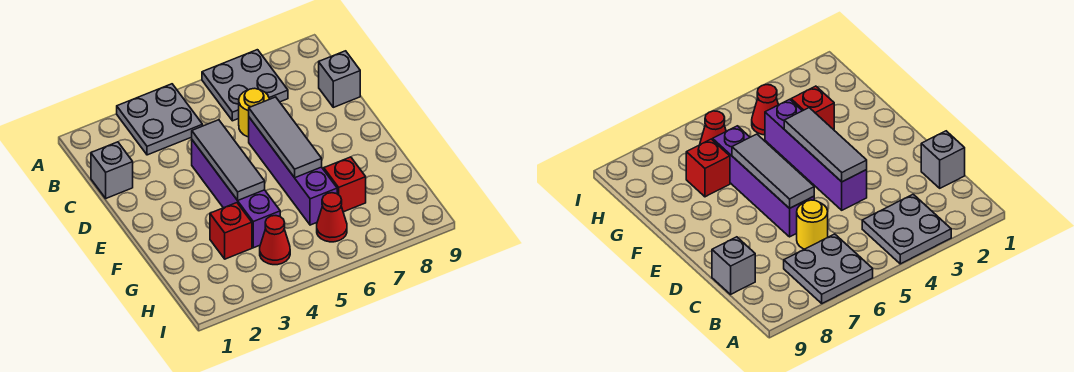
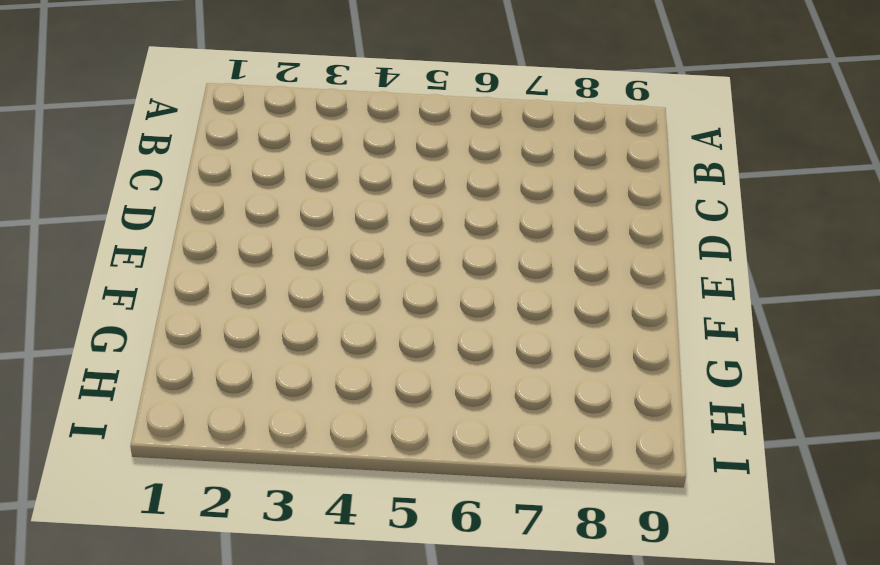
none -> grey plate A3:B4 level 1
none -> grey plate A6:B7 level 1
none -> grey brick C1 level 1

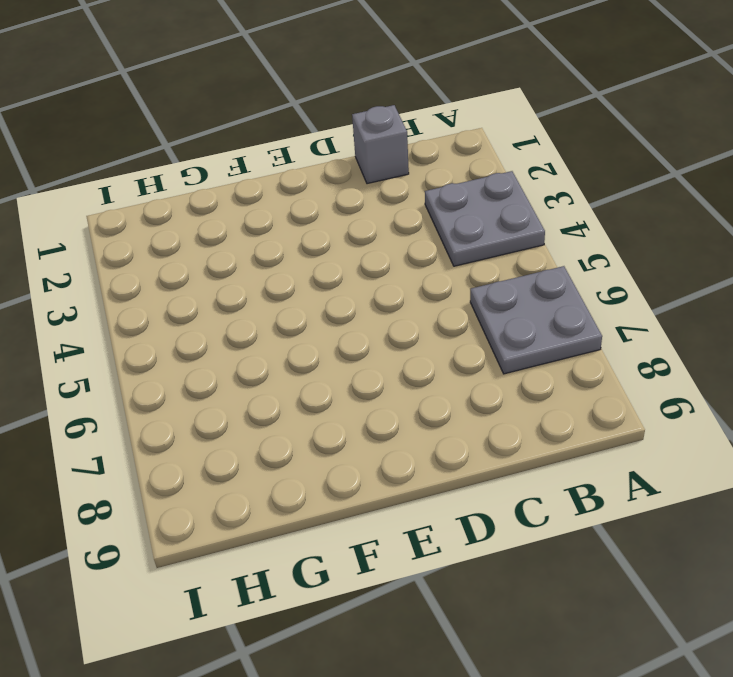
none -> yellow round brick C6 level 1
none -> grey brick C9 level 1
none -> purple brick D4:G4 level 1

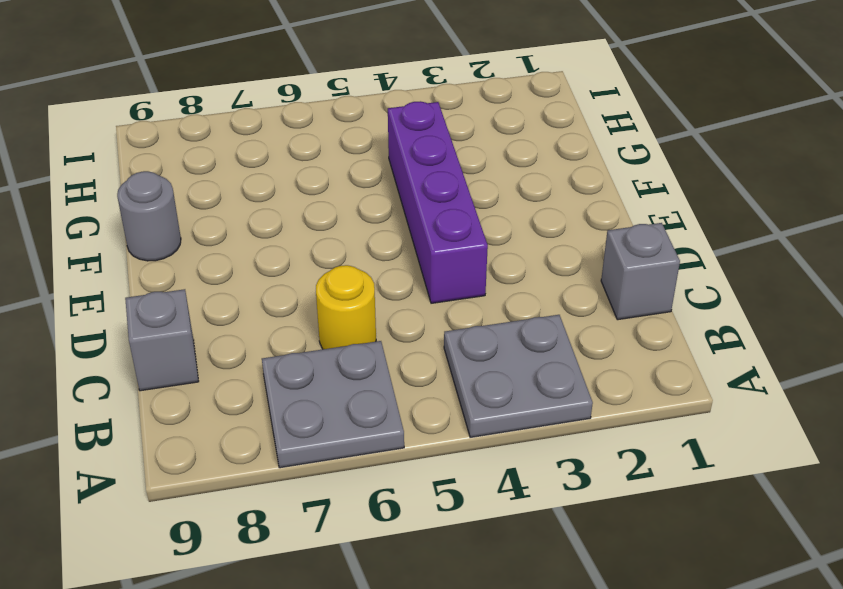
grey round brick F9 level 1 -> none
none -> purple brick D6:G6 level 1
none -> red brick G3 level 1
none -> red brick G7 level 1

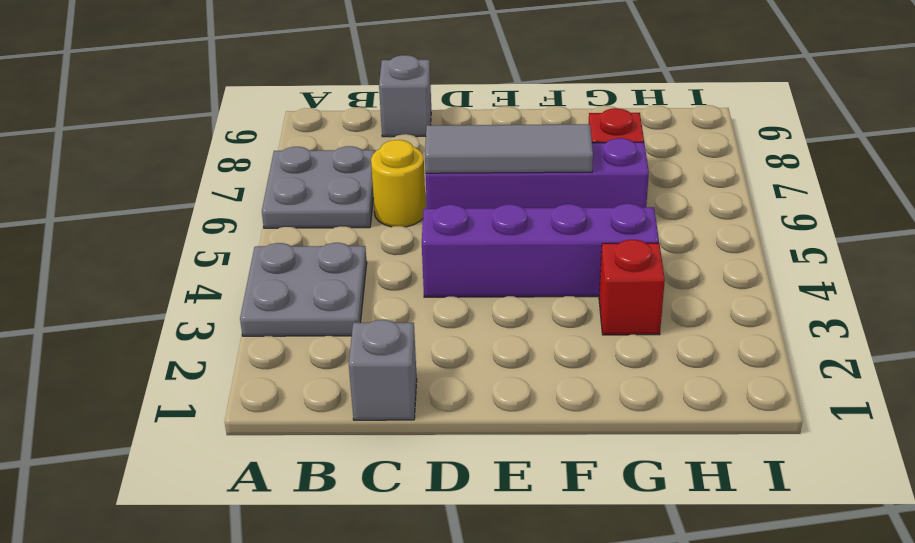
none -> red cone H4 level 1
none -> red cone H6 level 1
none -> grey tile D4:F4 level 2

